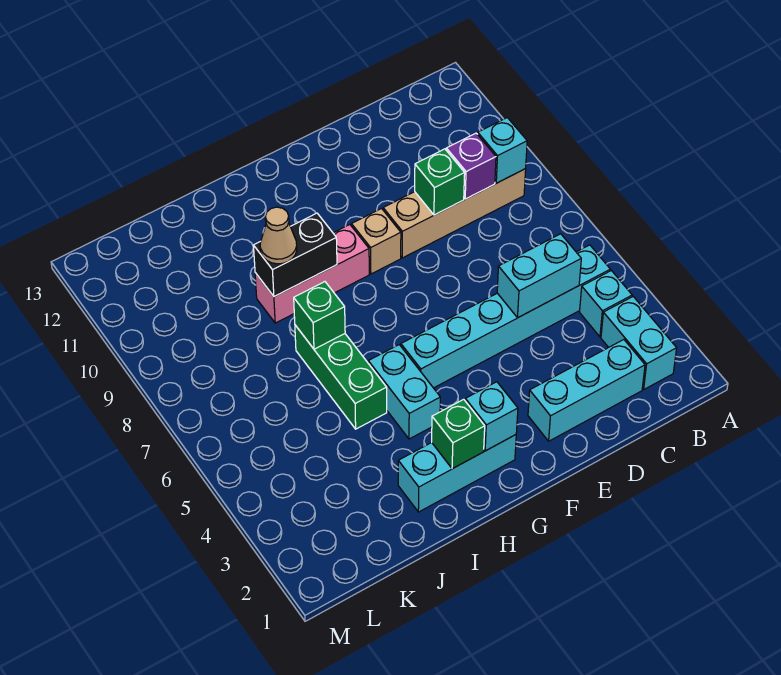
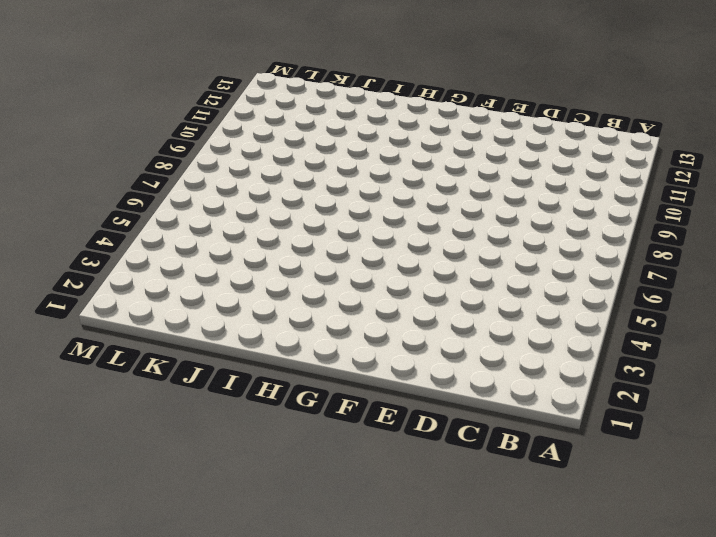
none -> cyan brick B2:B3 level 1
none -> cyan brick B4 level 1
none -> cyan brick B5:G5 level 1

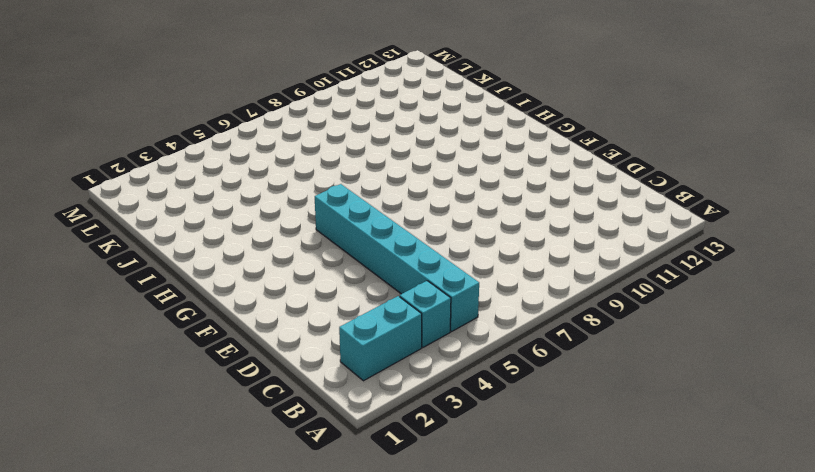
none -> tan brick B9:E9 level 1
none -> cyan brick C2:E2 level 1
none -> tan brick F9 level 1

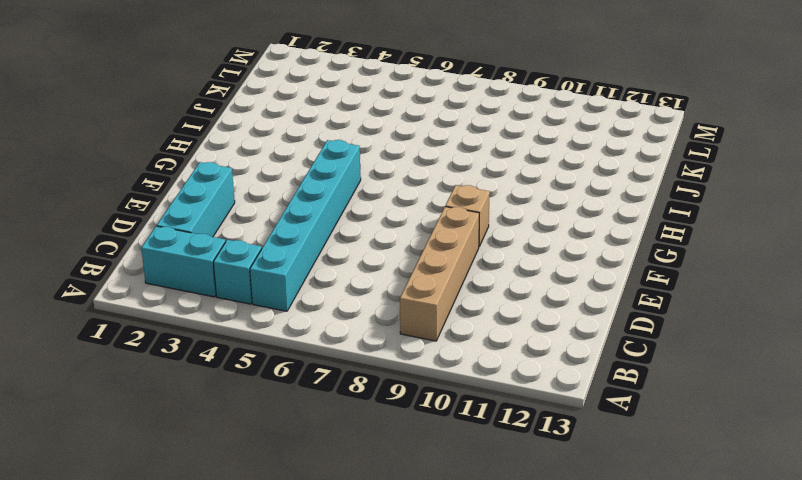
none -> cyan brick G2:I2 level 1
none -> pink brick G9:I9 level 1
none -> cyan brick H4:H5 level 1

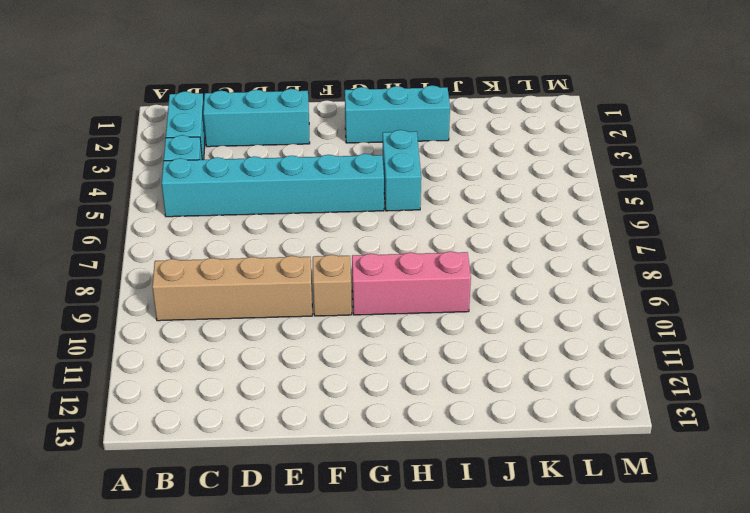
none -> green brick I5:I7 level 1
none -> cyan brick B9 level 2
none -> cyan brick C5:D5 level 2

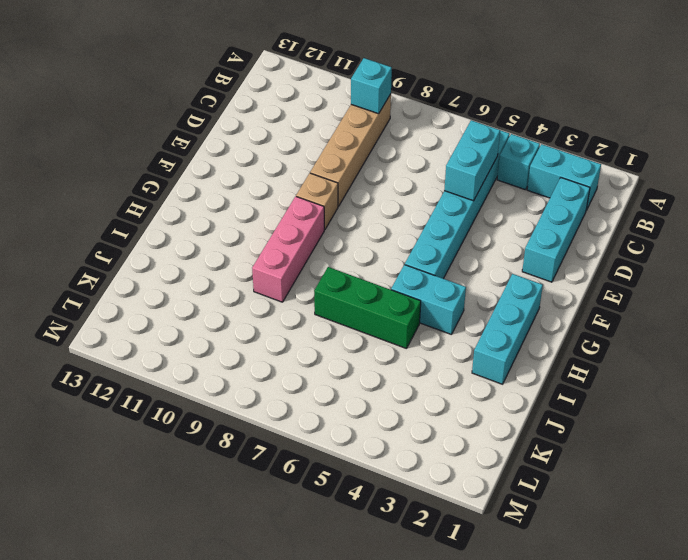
none -> purple brick C9 level 2
none -> green brick D9 level 2
none -> cyan brick G2 level 2

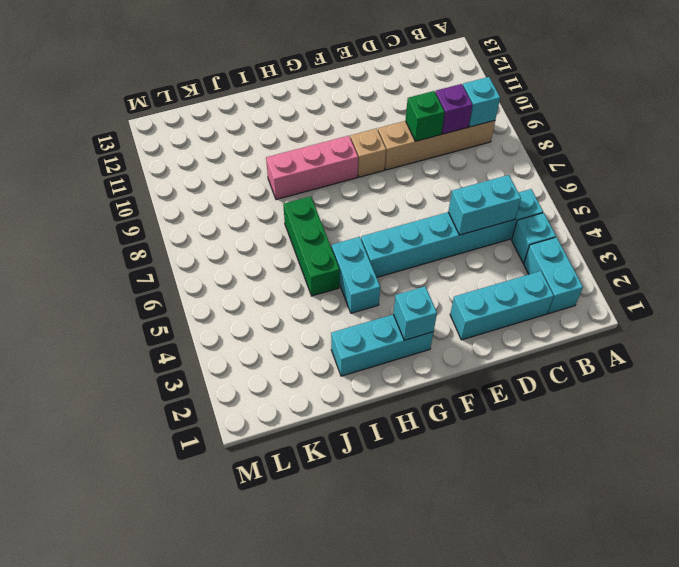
none -> green brick H2 level 2
none -> black brick H9:I9 level 2
none -> green brick I7 level 2

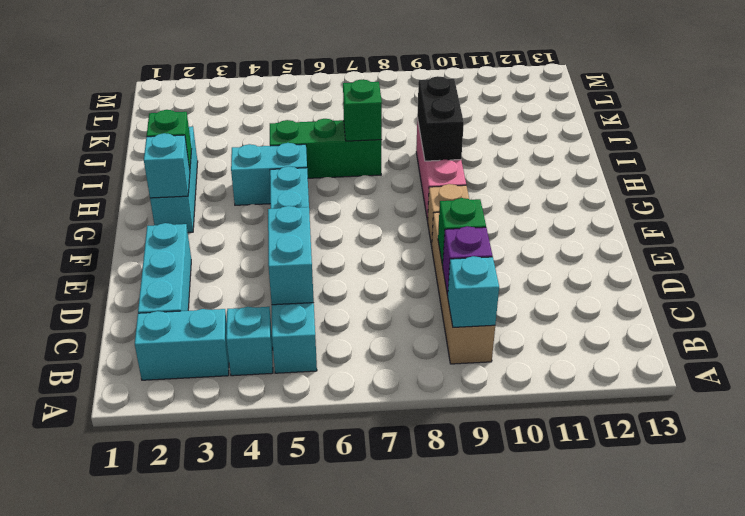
none -> tan cone I9 level 3

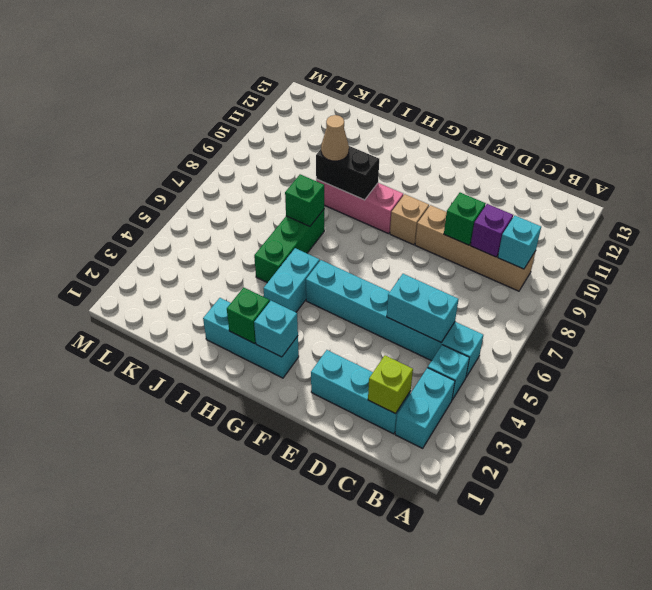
lime brick C2 level 2 -> none

